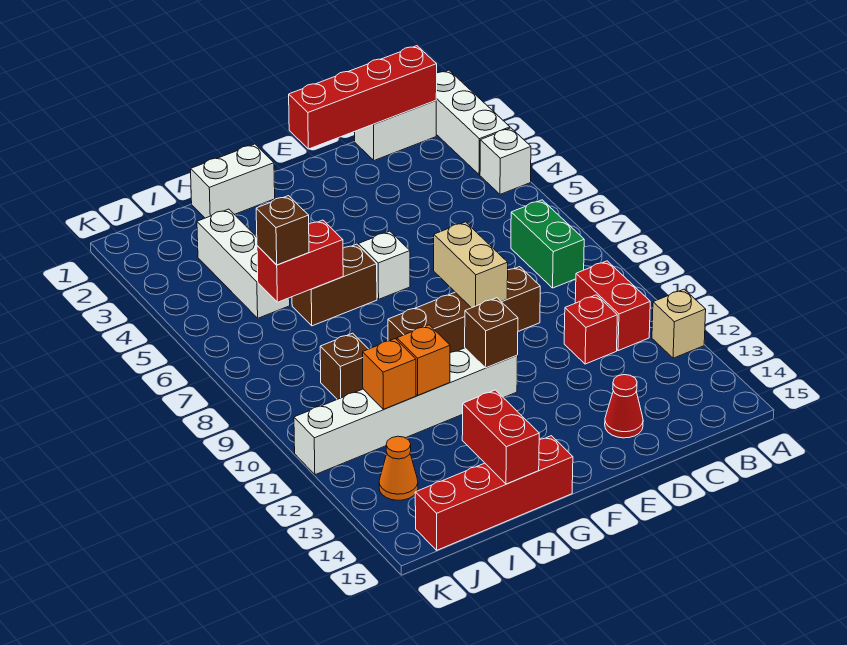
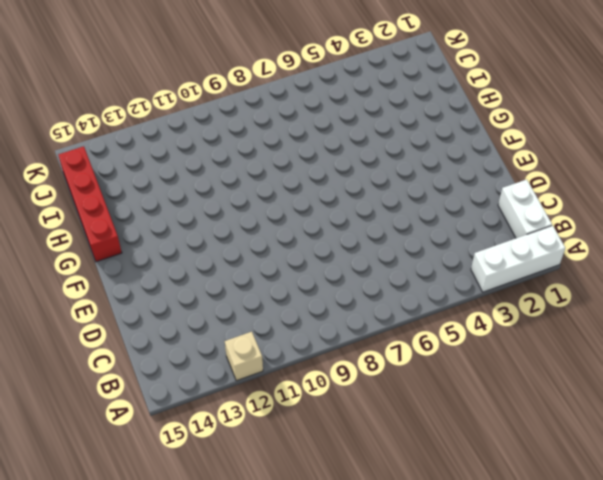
none -> white brick A4 level 1
none -> green brick B7:B8 level 1
none -> red brick B10:B11 level 1

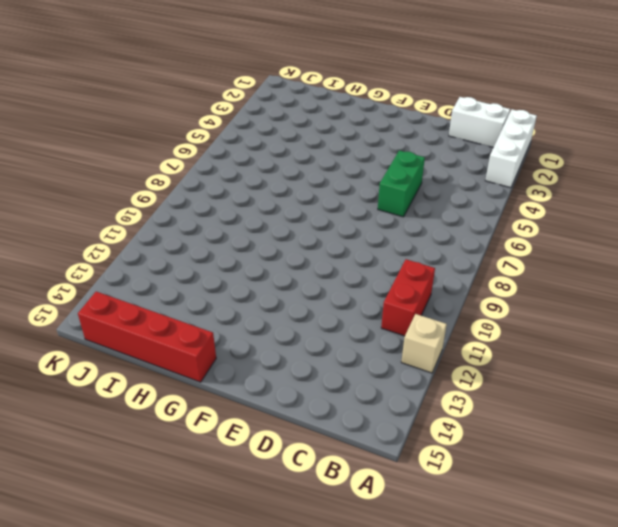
green brick D5:D6 level 1 -> green brick B7:B8 level 1
none -> white brick A4 level 1
none -> red brick C11 level 1
none -> brown brick D9:G9 level 1

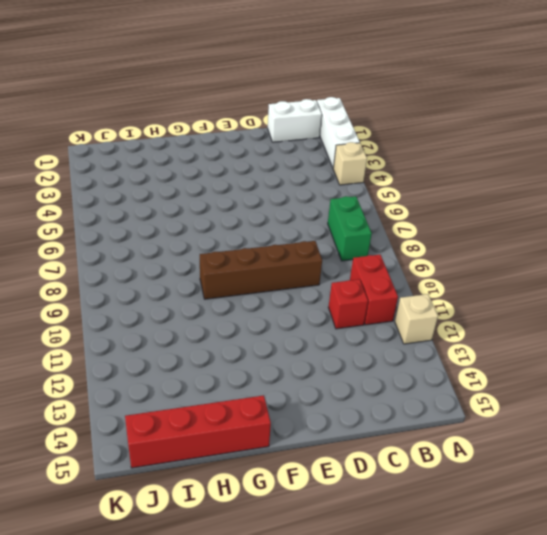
tan brick A4 level 1 -> white brick A4 level 1
none -> red cone D14 level 1
none -> white brick F6 level 1
none -> white brick F11:K11 level 1

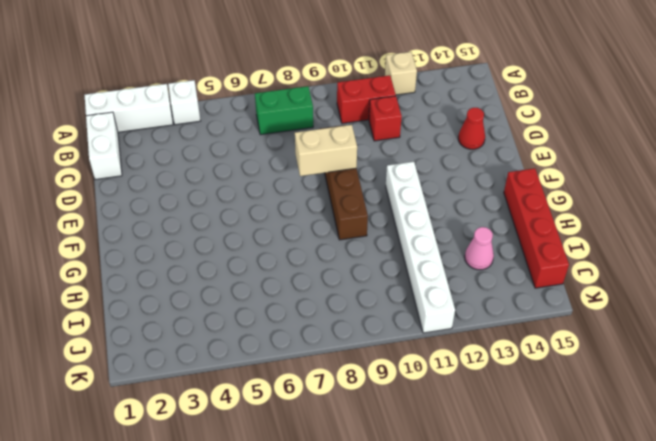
pink cone I13 level 1 -> none
none -> white brick F6 level 1
none -> white brick G1:H1 level 1
none -> brown brick G6:H6 level 1

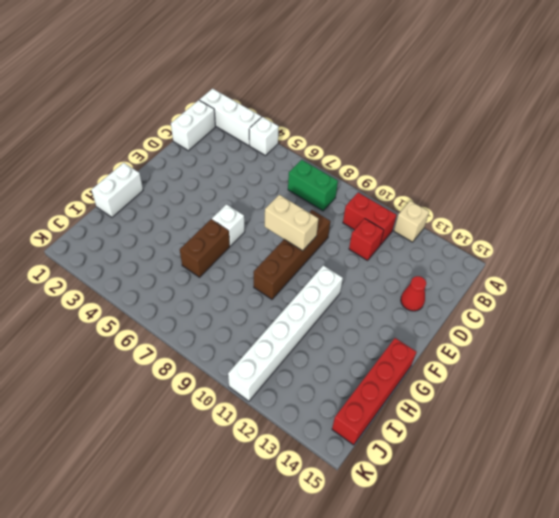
none -> white brick I3:I5 level 1
none -> brown brick I9 level 1
none -> orange cone J13 level 1

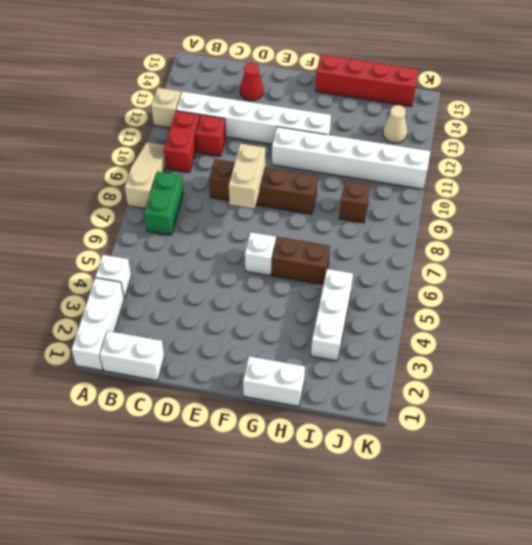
tan slope A8:A10 level 1 top 8 -> none
white brick B12:G12 level 1 -> none
tan cone J13 level 1 -> orange cone J13 level 1
none -> red brick B1:E1 level 2
none -> brown brick F11 level 2
none -> red brick H6:I6 level 2

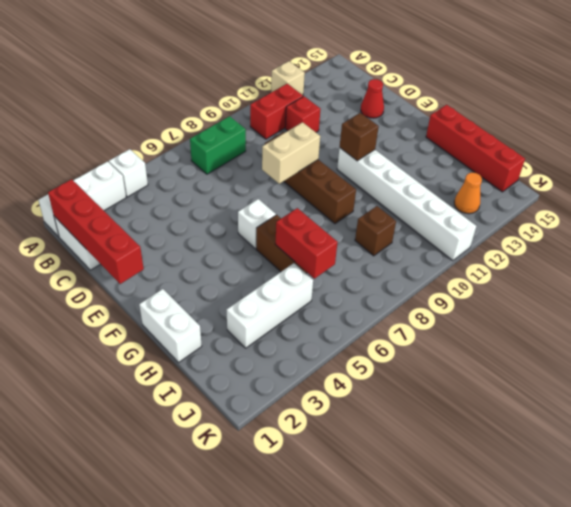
none -> orange brick H11 level 2
none -> red brick H14:H15 level 2
none -> orange brick I11 level 2

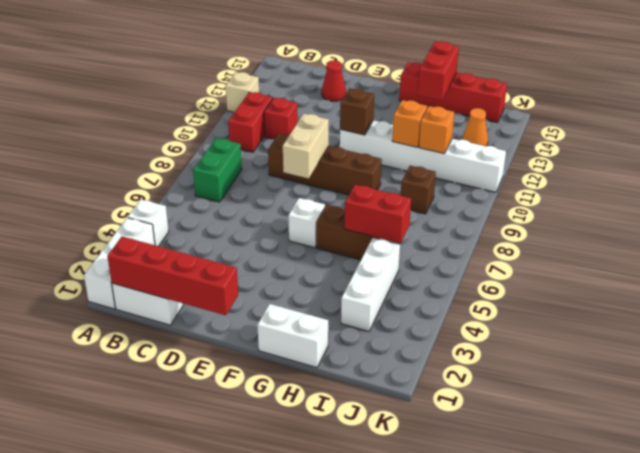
none -> brown brick I6 level 3

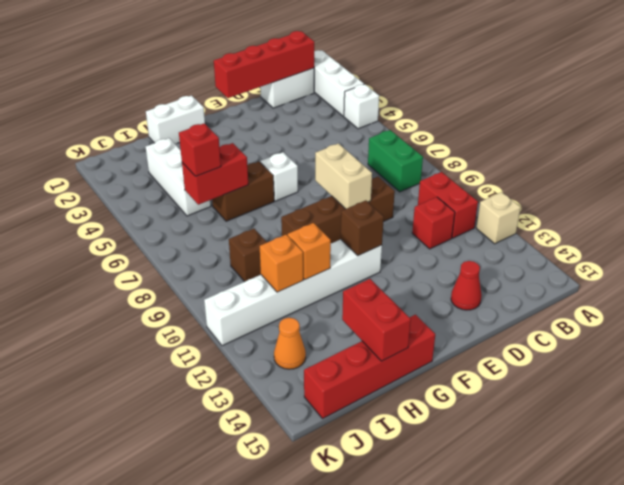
red brick I6 level 3 -> brown brick I6 level 3

